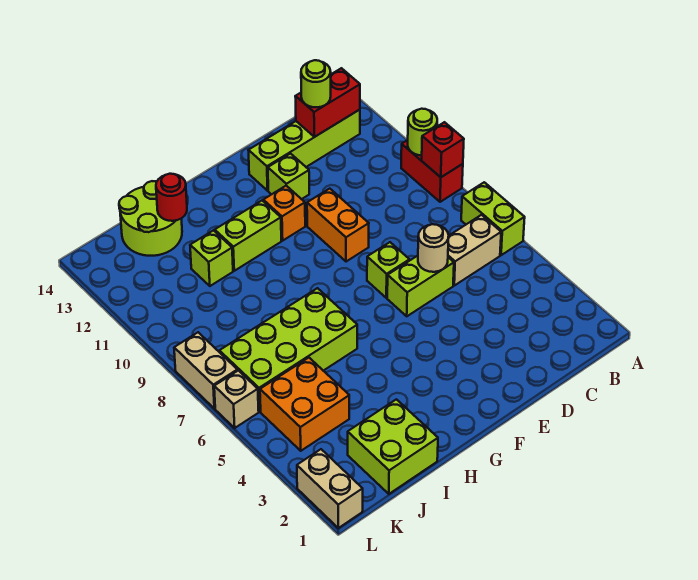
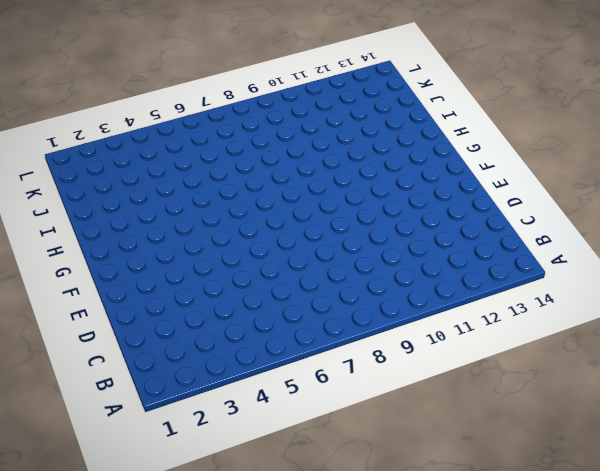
none -> lime brick A6:A7 level 1
none -> red brick A9:A10 level 1
none -> tan brick B6:C6 level 1

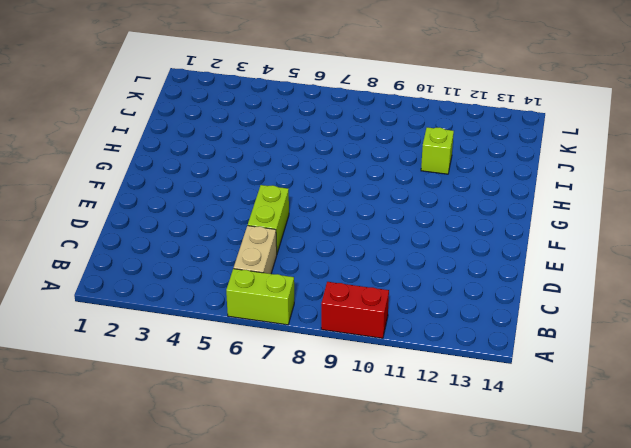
none -> lime brick B13:E13 level 1
none -> lime brick E7 level 1
none -> orange brick E9:E10 level 1

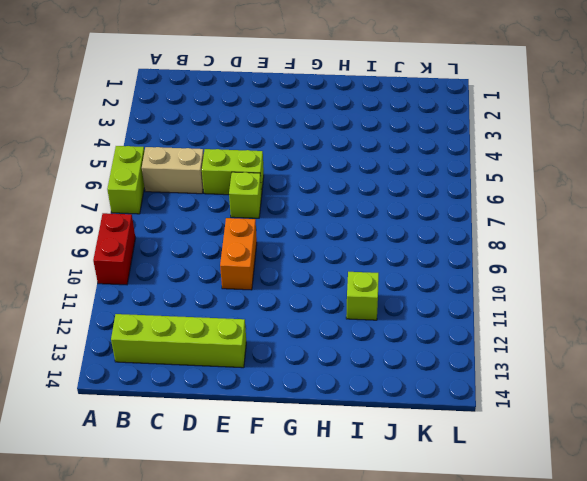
none -> lime brick E12 level 1
none -> orange brick F11 level 1
none -> lime brick G11:H11 level 1

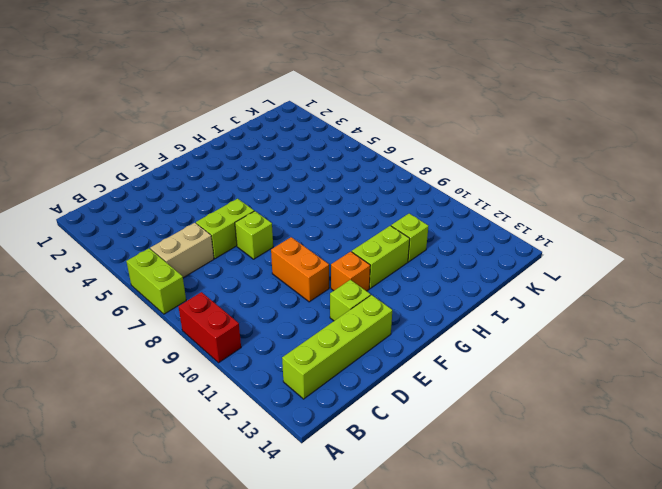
none -> lime brick H6:K7 level 1
none -> lime brick I1:J2 level 1
none -> lime round brick I13:J14 level 1

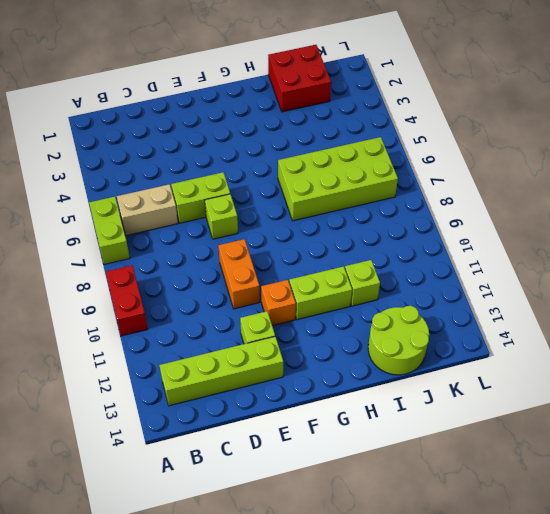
red brick I1:J2 level 1 -> lime brick I1:J2 level 1
none -> orange brick J4:K5 level 1
none -> tan brick L1:L2 level 1
none -> tan brick L6 level 1

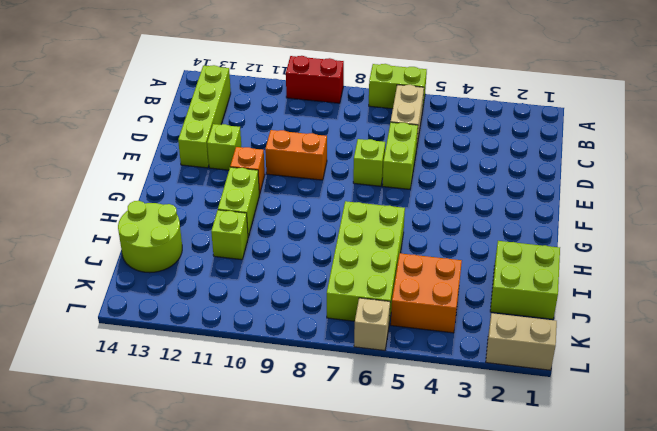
none -> tan brick L7:L8 level 1
none -> red brick A9 level 2
none -> lime round brick A10 level 2

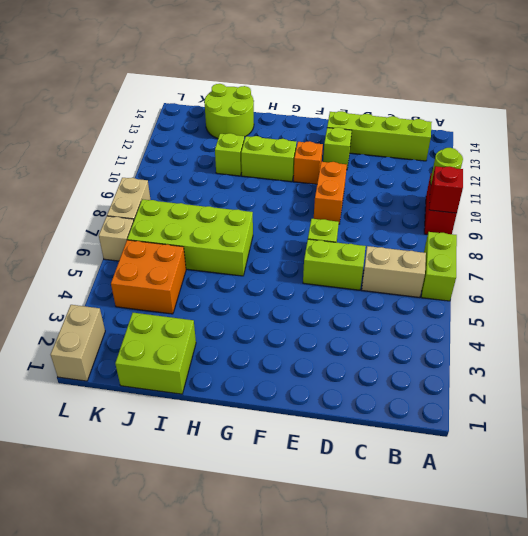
none -> red brick B13:C13 level 2
none -> tan round brick D6 level 2
none -> red round brick I13 level 2

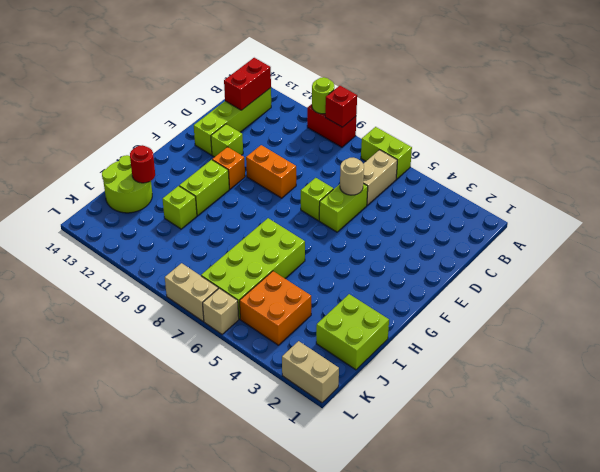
none -> lime round brick C13 level 3

